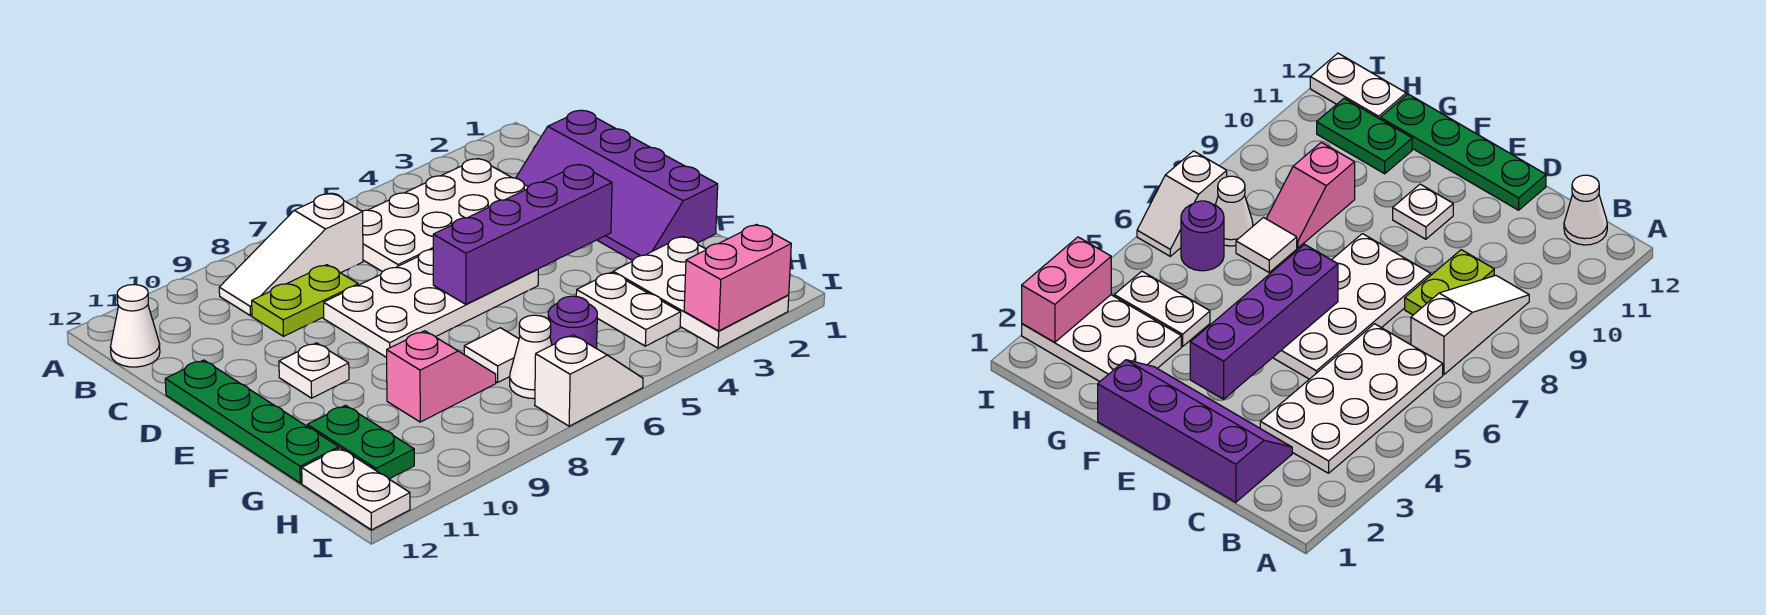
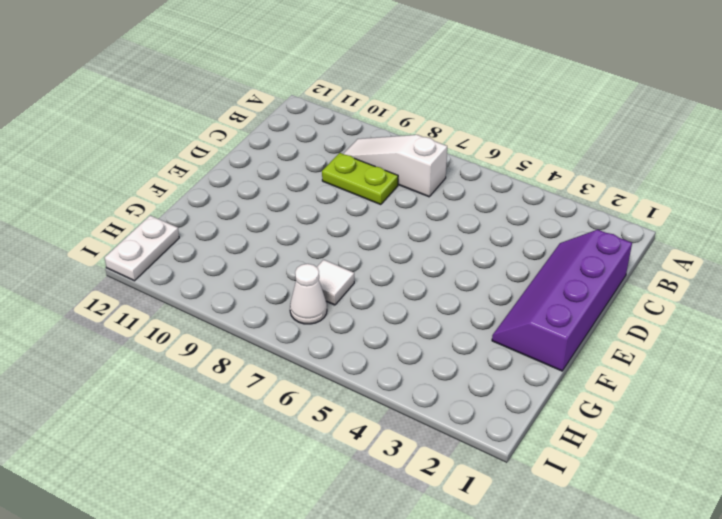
none -> white plate B3:C6 level 1
none -> white cone B12 level 1
none -> white plate D5:E8 level 1

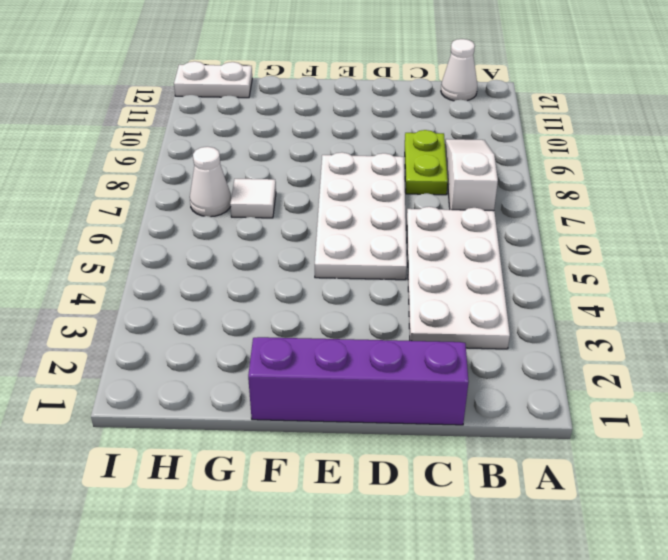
none -> green plate D12:G12 level 1
none -> white plate E10 level 1
none -> white plate G2:I3 level 1

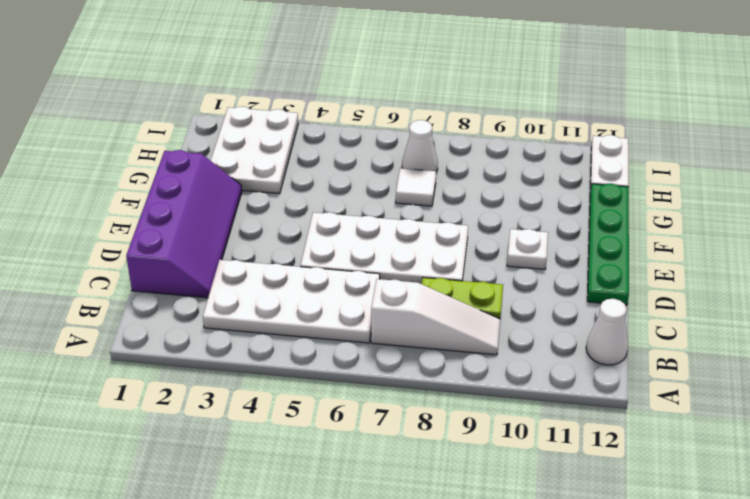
none -> white plate G4:H4 level 1
none -> pink slope G8:G9 level 1 top 9
none -> green plate G11:H11 level 1

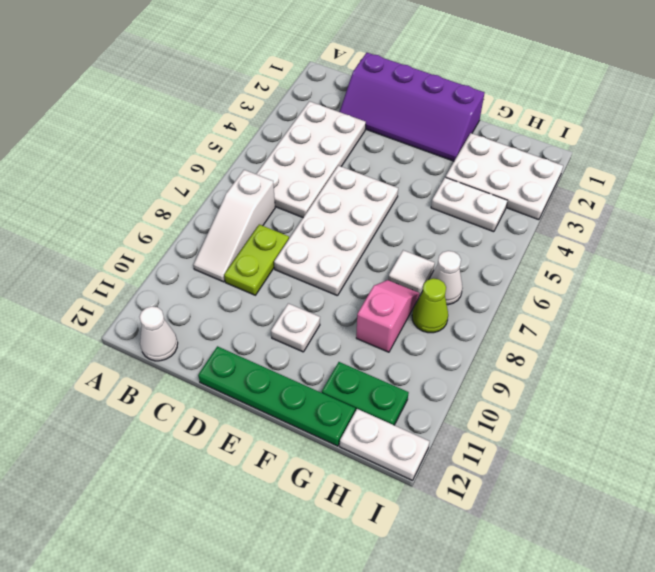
lime cone H8 level 1 -> none
none -> purple round brick H6 level 1
none -> white slope I6:I7 level 1 top 7
none -> purple brick E3:E6 level 2

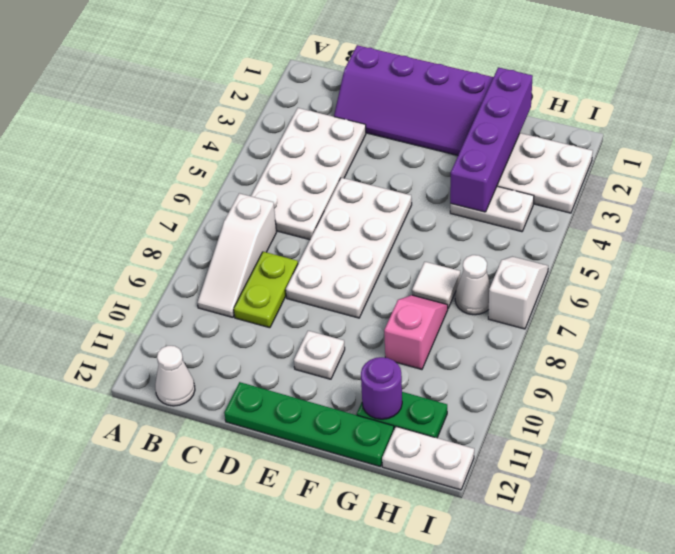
purple brick G1:G4 level 2 -> purple brick E3:E6 level 2
purple round brick G11 level 2 -> purple round brick H6 level 1
none -> pink brick I2:I3 level 2

